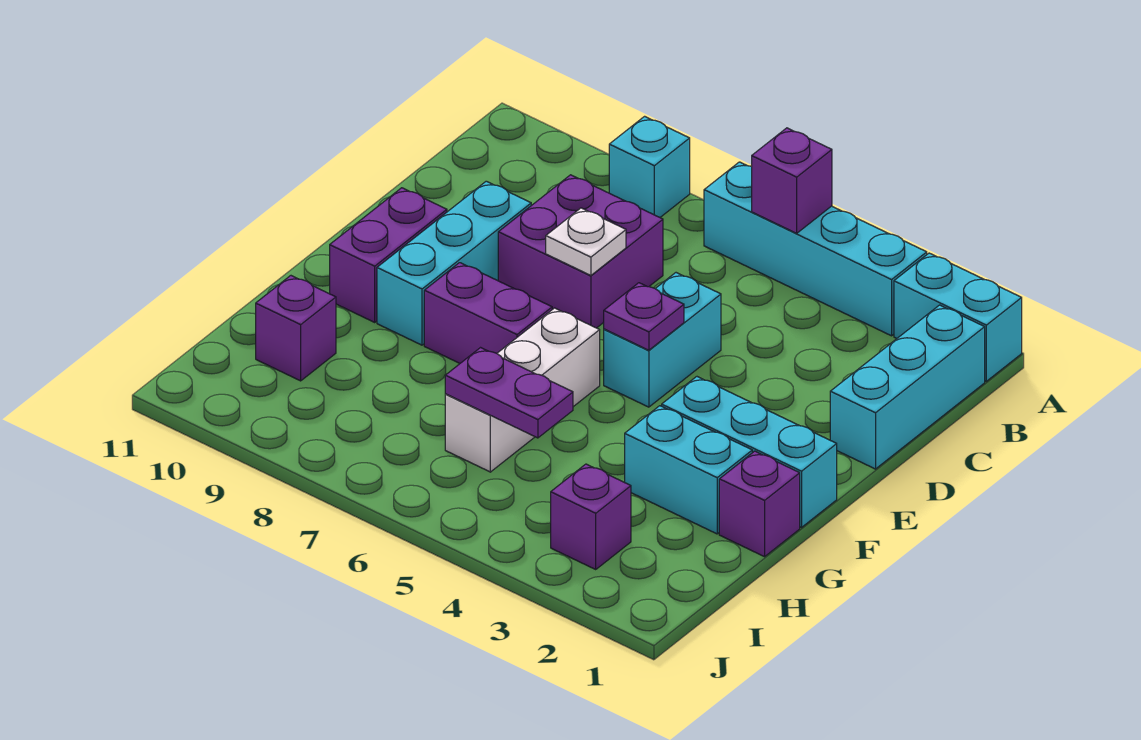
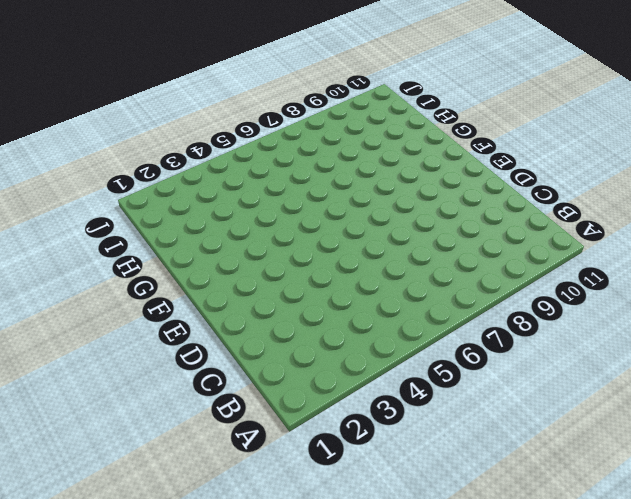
none -> cyan brick A1:A2 level 1
none -> cyan brick A3:A6 level 1
none -> cyan brick A8 level 1

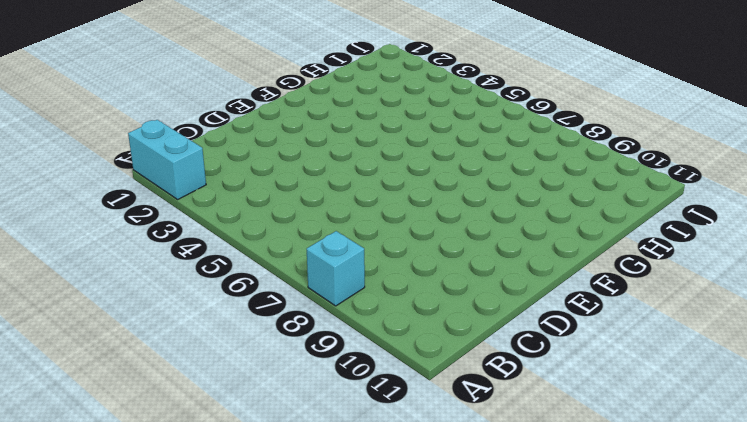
none -> cyan brick A3:A6 level 1
none -> cyan brick B1:D1 level 1
none -> purple brick C7:D8 level 1

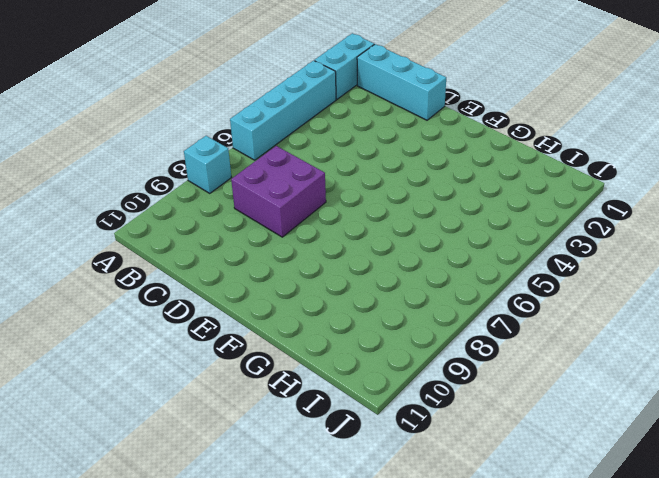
none -> cyan brick D5:E5 level 1
none -> cyan brick D9:F9 level 1
none -> purple brick E10:F10 level 1

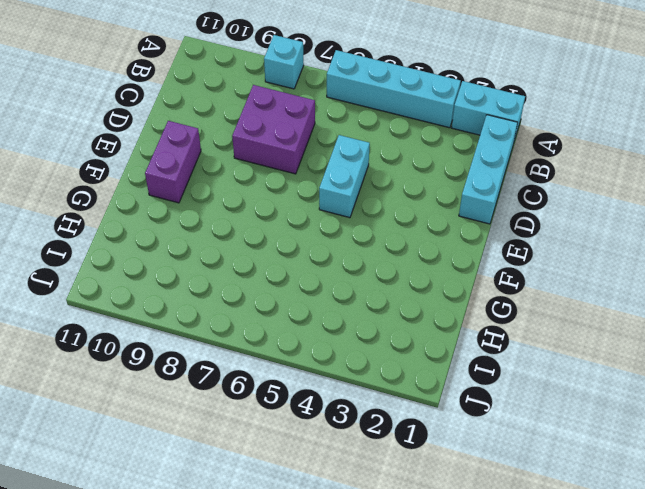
none -> cyan brick D9:F9 level 1
none -> cyan brick F1:F3 level 1
none -> white brick F6:H6 level 1

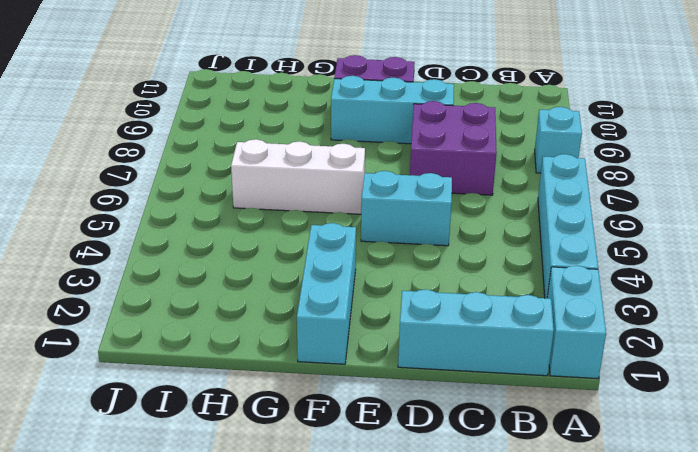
none -> purple brick F7:F8 level 1
none -> purple brick G1 level 1
none -> cyan brick G2:G3 level 1

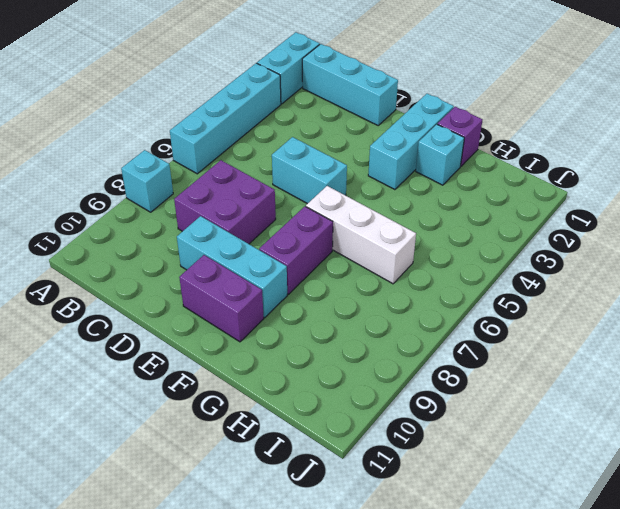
cyan brick G2 level 1 -> cyan brick G2:G3 level 1
none -> purple brick H10 level 1
none -> purple brick I3 level 1
none -> purple brick A5 level 2

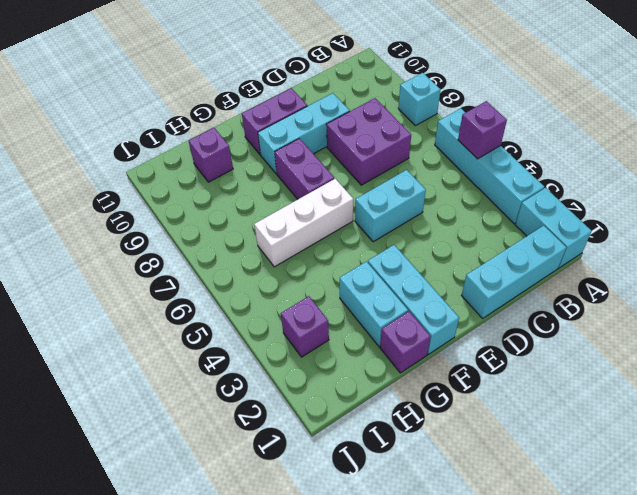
none -> white plate D7 level 2
none -> purple plate E5 level 2
none -> purple plate H5:H6 level 2

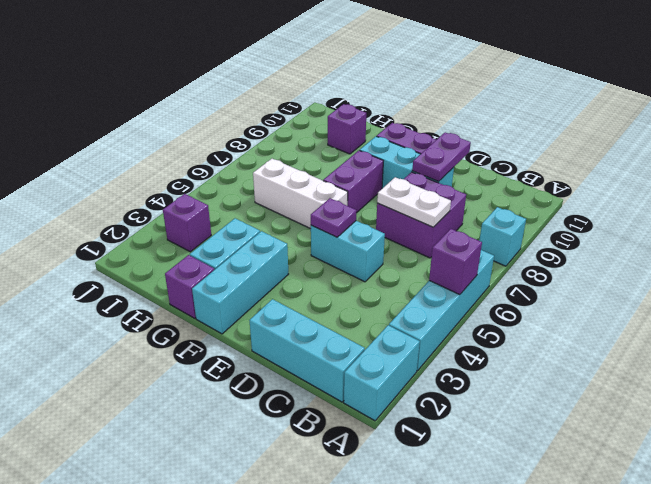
white plate C7:D7 level 2 -> white plate D7 level 2
purple plate D9:D10 level 2 -> purple plate H5:H6 level 2

